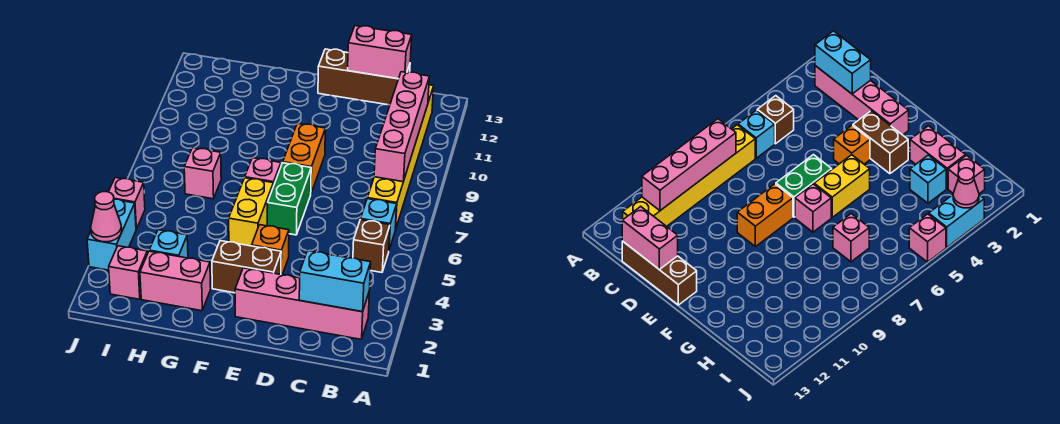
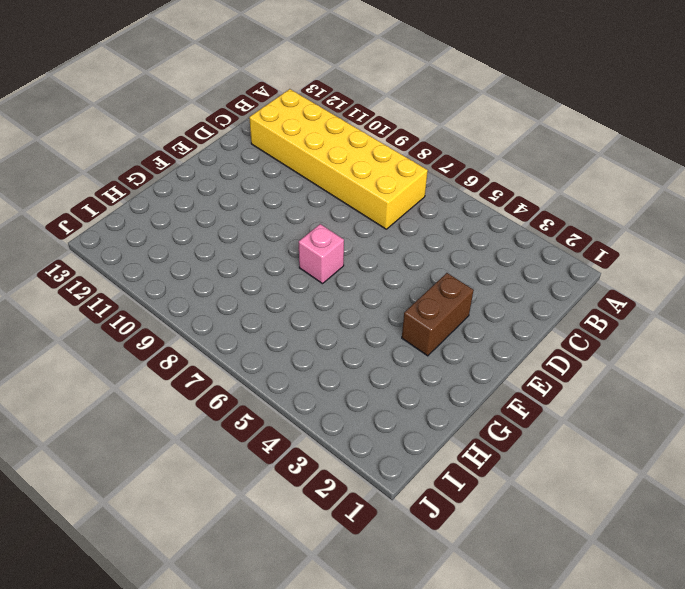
yellow brick B7:C12 level 1 -> yellow brick B7:B12 level 1
none -> pink brick B2:E2 level 1
none -> brown brick B5 level 1
none -> cyan brick B6 level 1

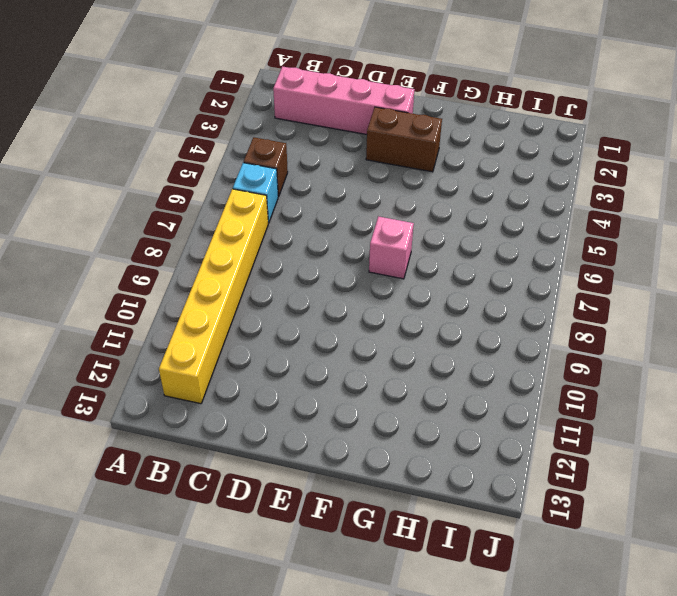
none -> brown brick C13:E13 level 1
none -> orange brick E4 level 1
none -> green brick E6:E7 level 1

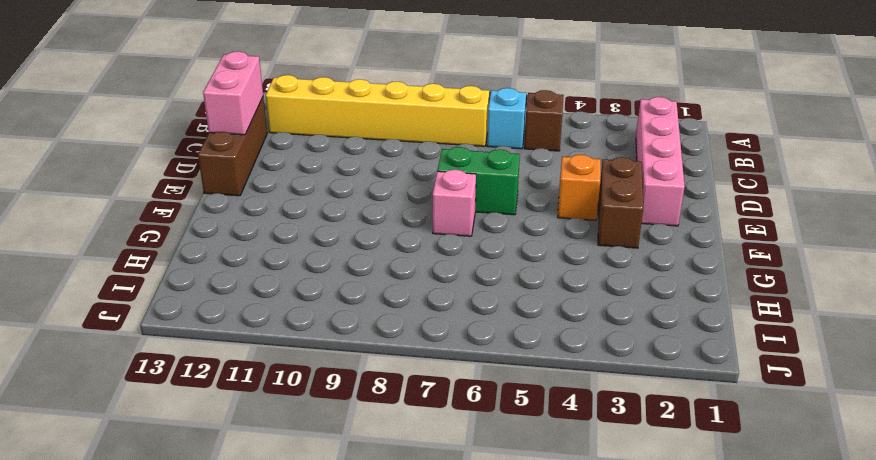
none -> orange brick E8:E9 level 1
none -> yellow brick F5:F6 level 1
none -> pink brick G2:H2 level 1

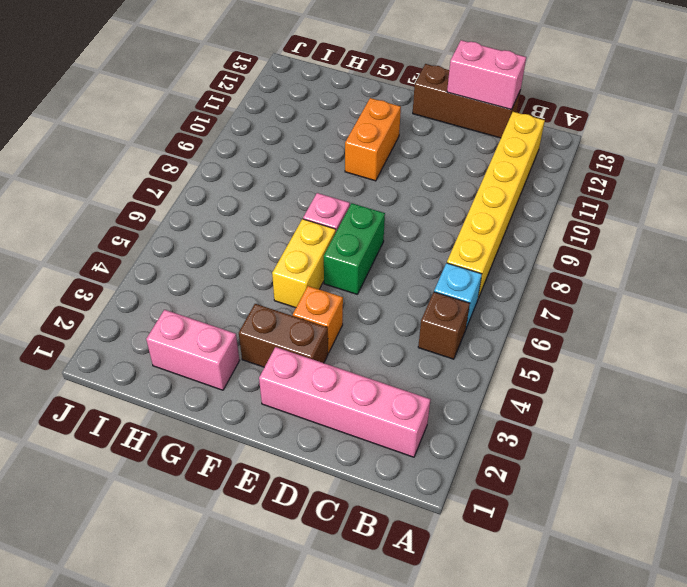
orange brick F10:F11 level 1 -> orange brick E8:E9 level 1
none -> cyan brick H3 level 1
none -> pink brick H7 level 1
none -> pink brick I2 level 1

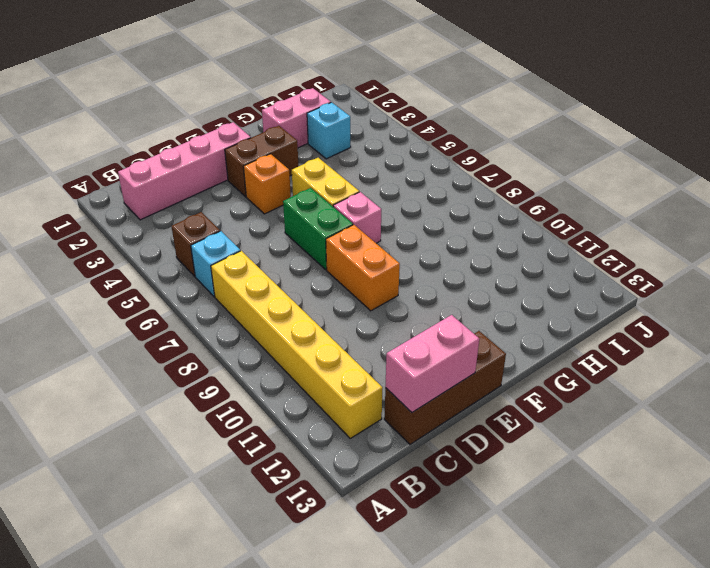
none -> pink brick H7 level 1
none -> pink brick I2 level 1
none -> cyan brick J3:J4 level 1

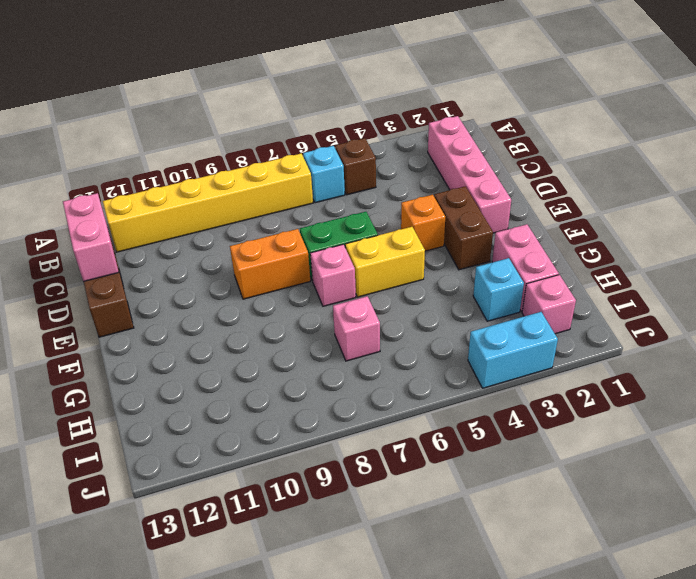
none -> pink brick J5 level 1
none -> cyan brick B2:C2 level 2
none -> pink brick B8:B11 level 2

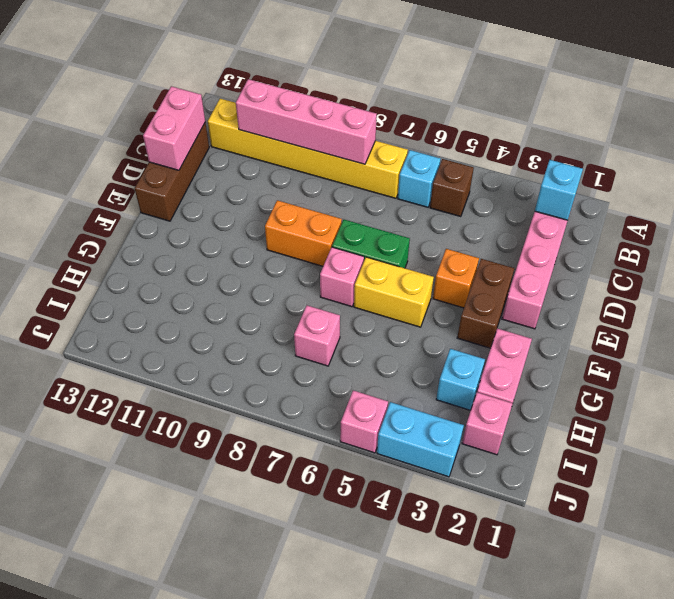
cyan brick B2 level 2 -> cyan brick B2:C2 level 2
none -> pink cone J3 level 2

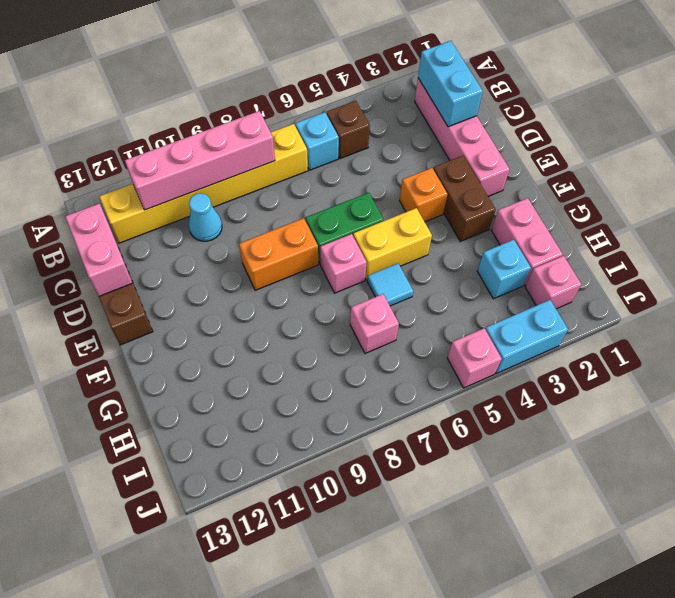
cyan cone C10 level 1 -> none
cyan tile G6 level 1 -> none
none -> pink cone J3 level 2

